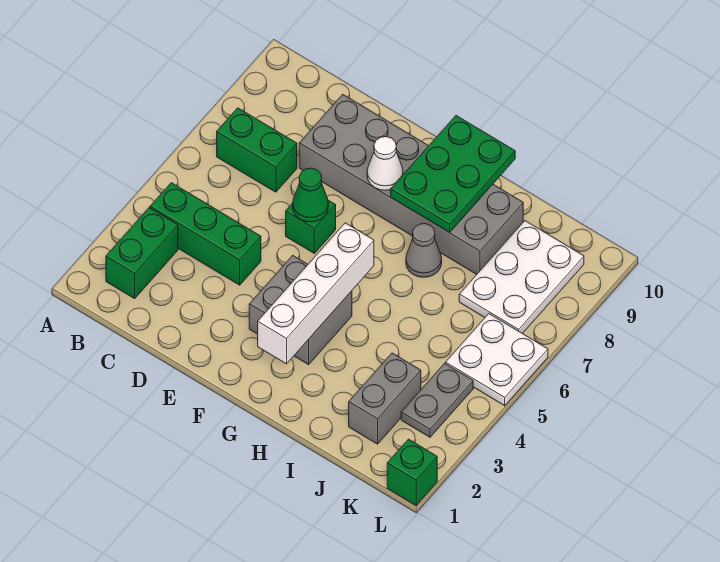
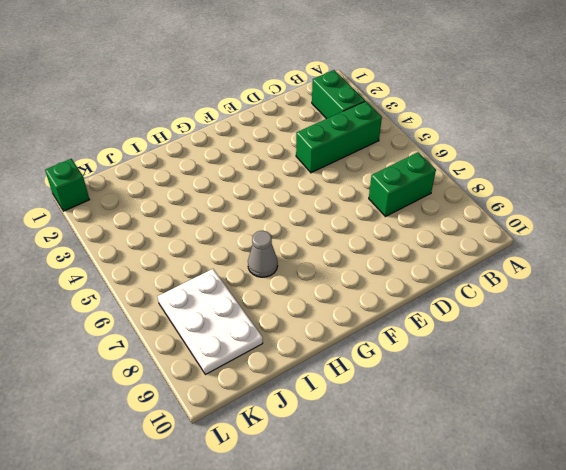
none -> grey brick D8:I9 level 1
none -> green brick E6 level 1
none -> grey brick F3:G4 level 1

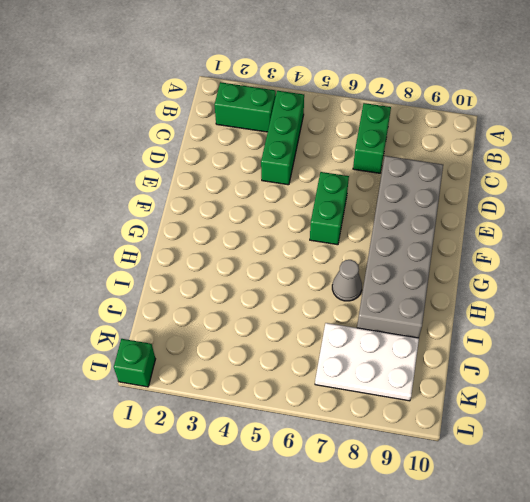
green brick E6:F6 level 1 -> green brick E6 level 1
none -> grey brick F3:G4 level 1
none -> grey brick J2:J3 level 1
none -> grey plate K3:K4 level 1

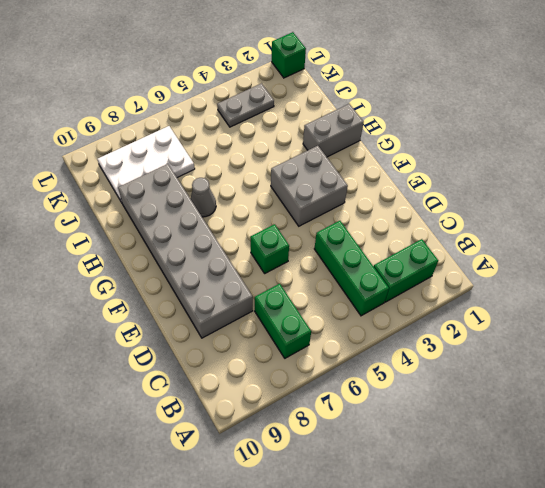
grey brick H1:H2 level 1 -> grey brick J2:J3 level 1
none -> white plate K5:L6 level 1
none -> green cone E6 level 2
none -> white cone F8 level 2

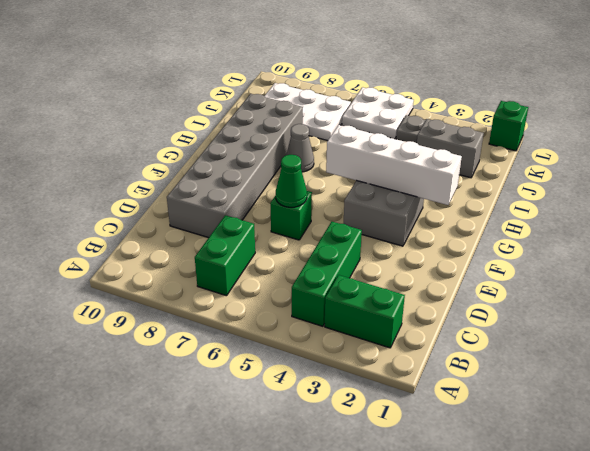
none -> white cone F8 level 2
none -> green plate G8:H10 level 2

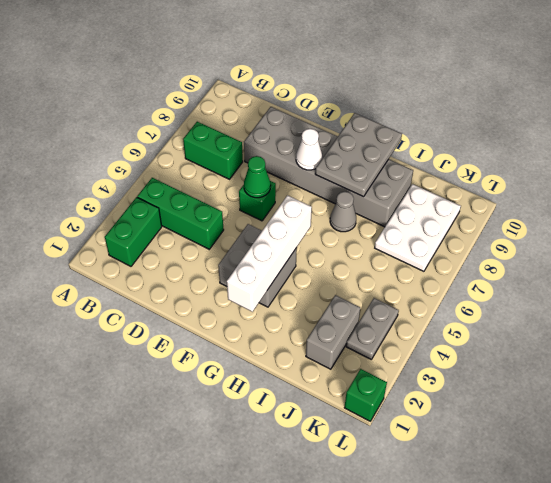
grey plate G8:H10 level 2 -> green plate G8:H10 level 2
none -> white plate K5:L6 level 1

